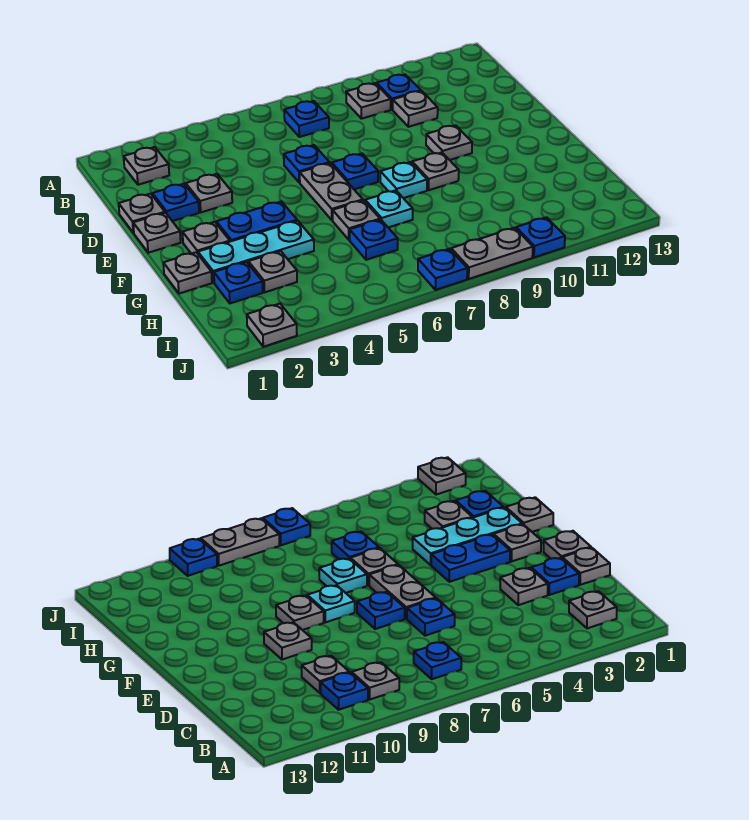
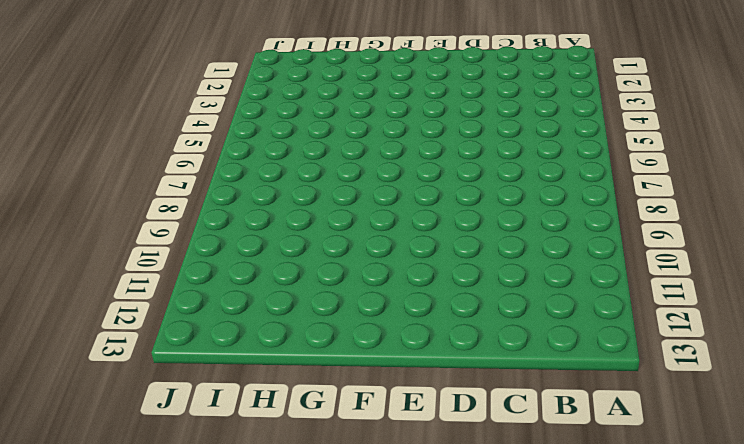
none -> grey plate B2 level 1
none -> blue plate B7 level 1
none -> grey plate B9 level 1

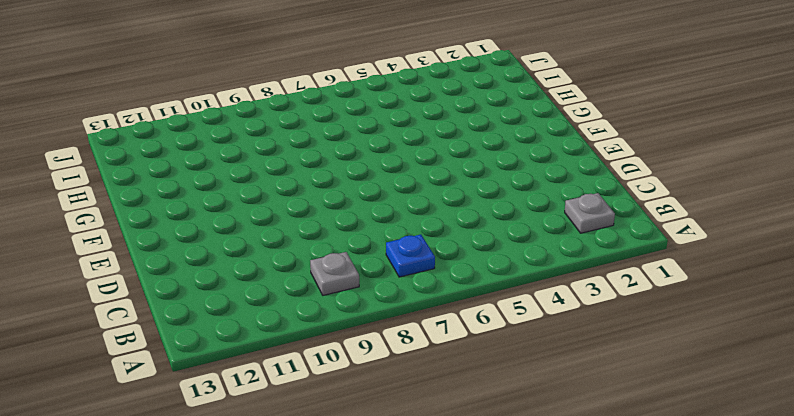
none -> blue plate B10 level 1
none -> grey plate C10 level 1
none -> grey plate D1 level 1

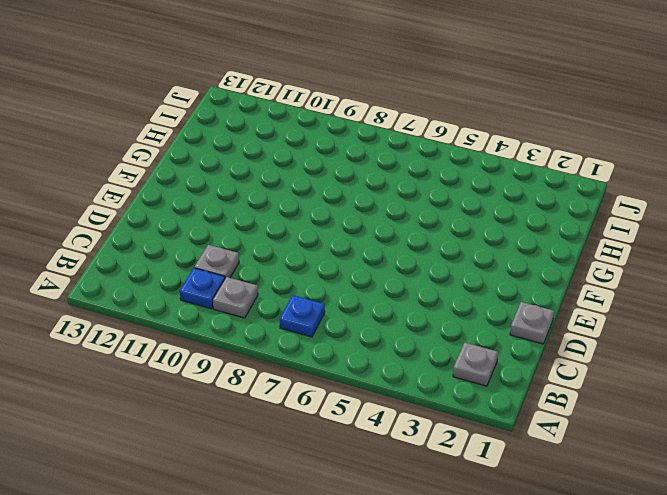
none -> blue plate D2 level 1
none -> grey plate D3 level 1
none -> blue plate D6 level 1

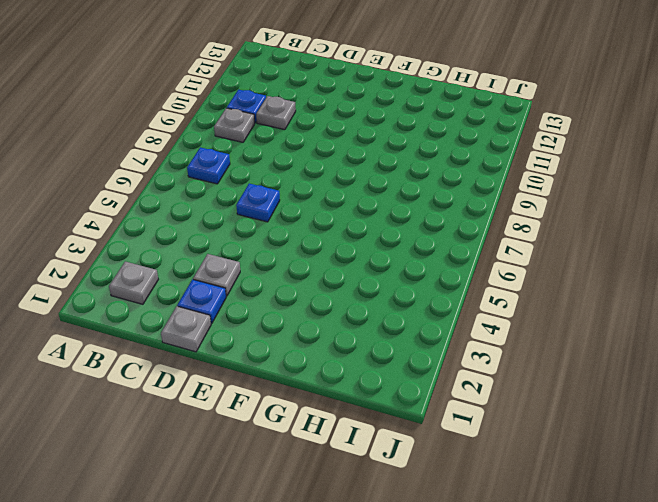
none -> grey plate E1 level 1
none -> grey plate E6:F6 level 1
none -> blue plate E7 level 1

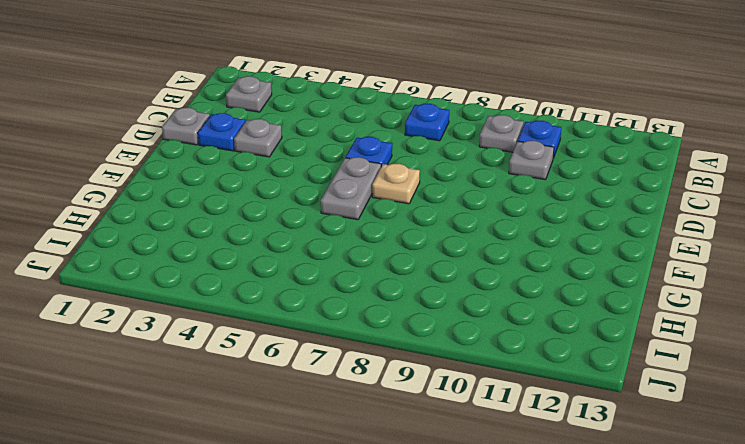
tan plate E7 level 1 -> blue plate E7 level 1
none -> grey plate E1 level 1
none -> grey plate E10 level 1
none -> grey plate F2 level 1

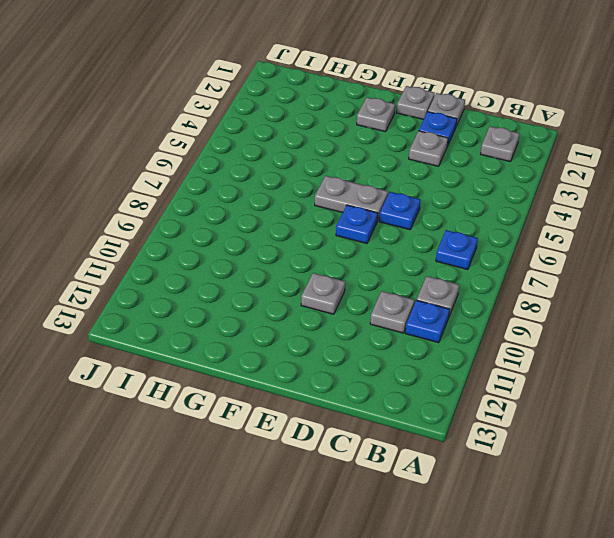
none -> blue plate F3:F4 level 1
none -> cyan plate F8 level 1
none -> grey plate F9 level 1

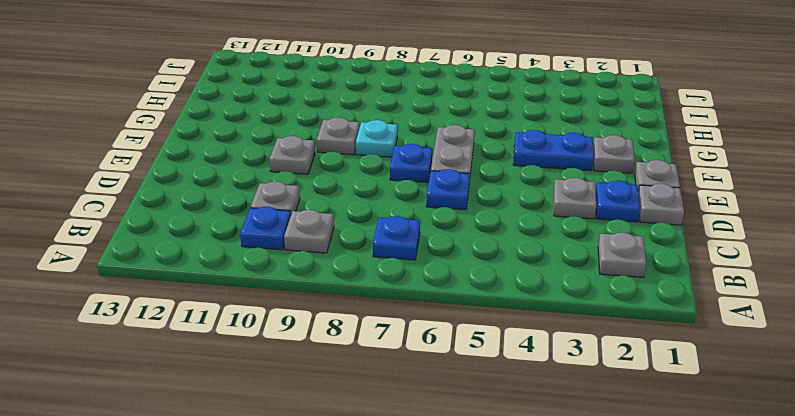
none -> grey plate G1 level 1
none -> cyan plate G2:G4 level 1
none -> grey plate G6 level 1

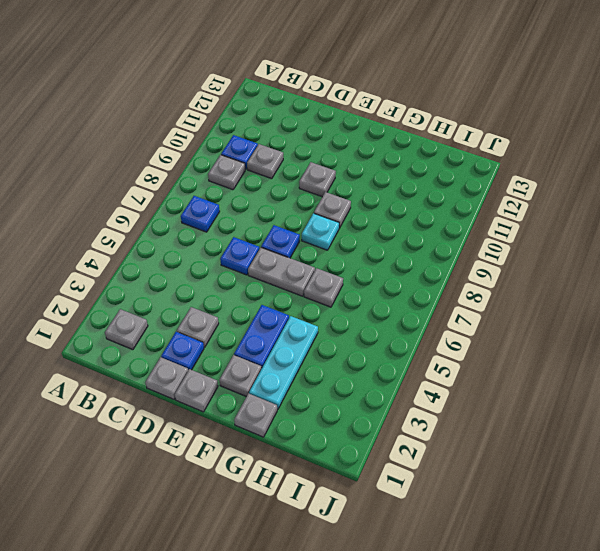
none -> cyan plate G7 level 1
none -> blue plate H2 level 1
none -> grey plate H3 level 1

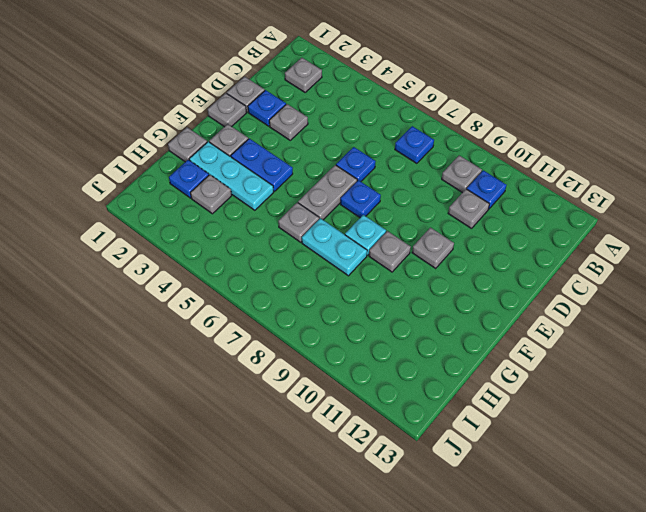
cyan plate G7:G8 level 1 -> cyan plate G7 level 1
none -> blue plate H6 level 1
none -> grey plate J2 level 1
none -> blue plate J7 level 1

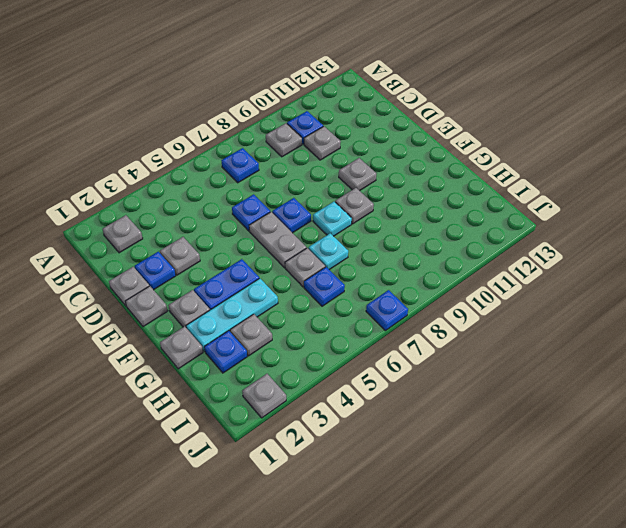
none -> grey plate J8:J9 level 1
none -> blue plate J10 level 1

